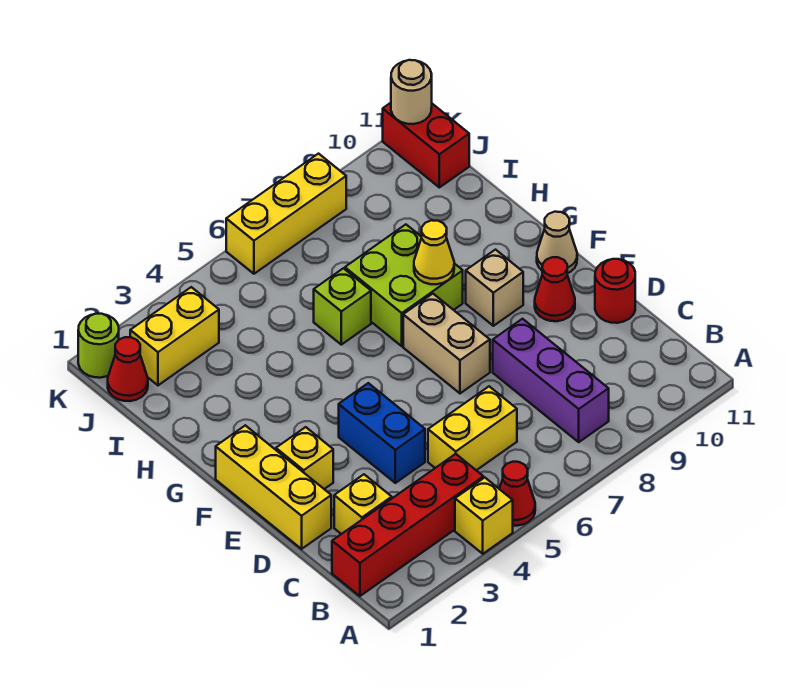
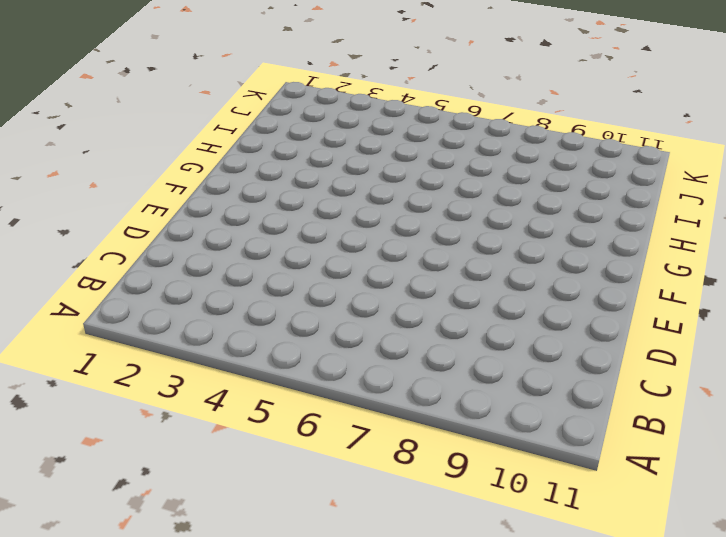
none -> yellow brick A4 level 1
none -> red cone A5 level 1
none -> red brick B1:B4 level 1

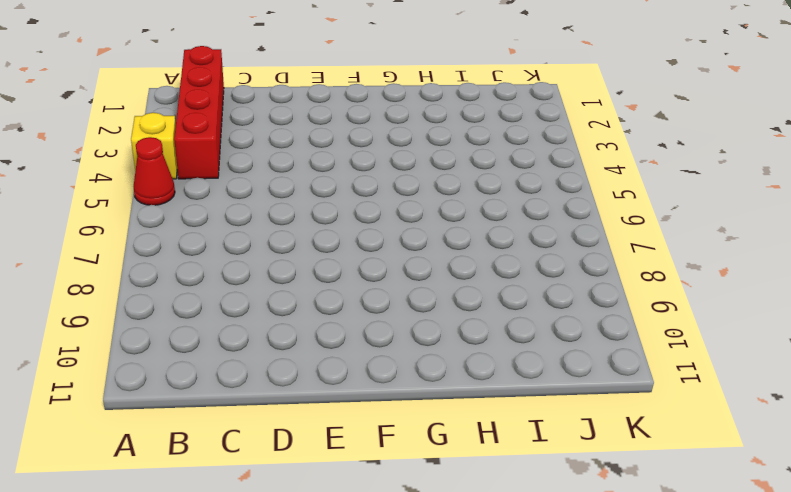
none -> purple brick B8:D8 level 1
none -> yellow brick C2 level 1
none -> yellow brick C5:C6 level 1

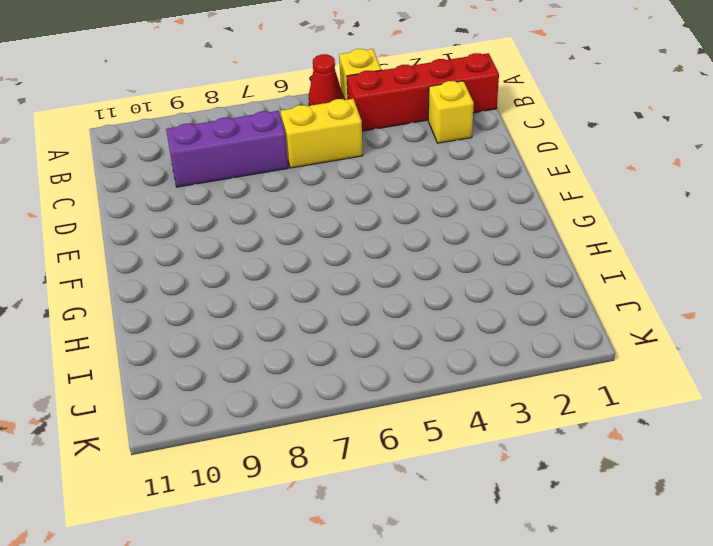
purple brick C7:C9 level 1 -> purple brick B8:D8 level 1
none -> yellow brick D1:F1 level 1
none -> blue brick D4:E4 level 1
none -> red round brick D11 level 1

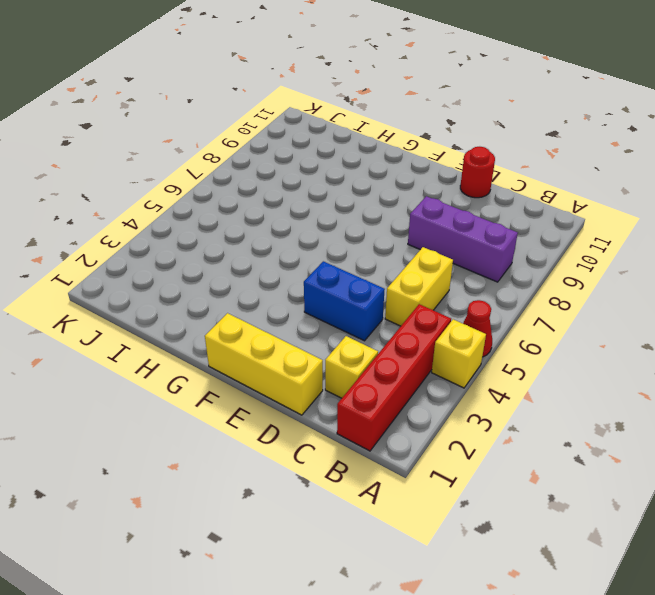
none -> yellow brick E2 level 1
none -> tan brick E7:F7 level 1
none -> red cone E10 level 1

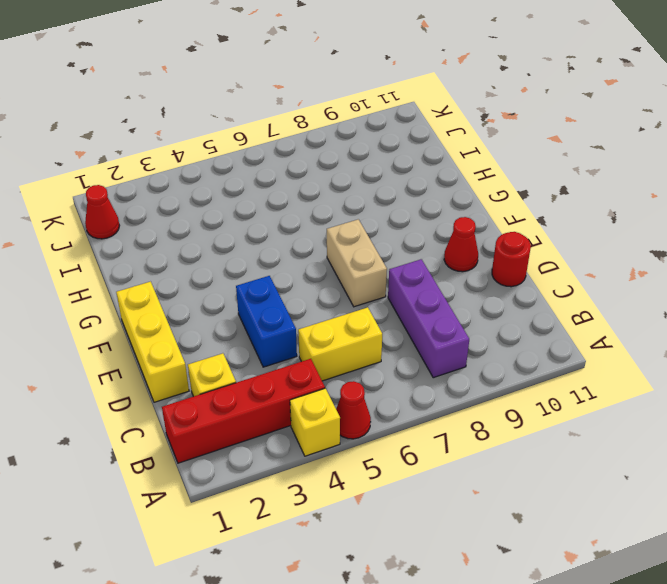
none -> yellow brick E2 level 1
none -> tan brick F9 level 1
none -> tan cone F11 level 1

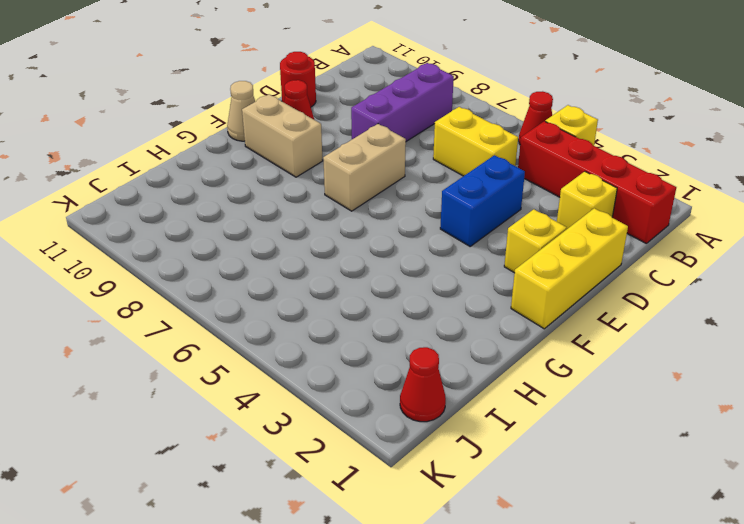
tan brick F9:F10 level 1 -> tan brick F9 level 1
none -> lime brick G7:H8 level 1
none -> lime brick H6 level 1
none -> yellow brick J2:J3 level 1

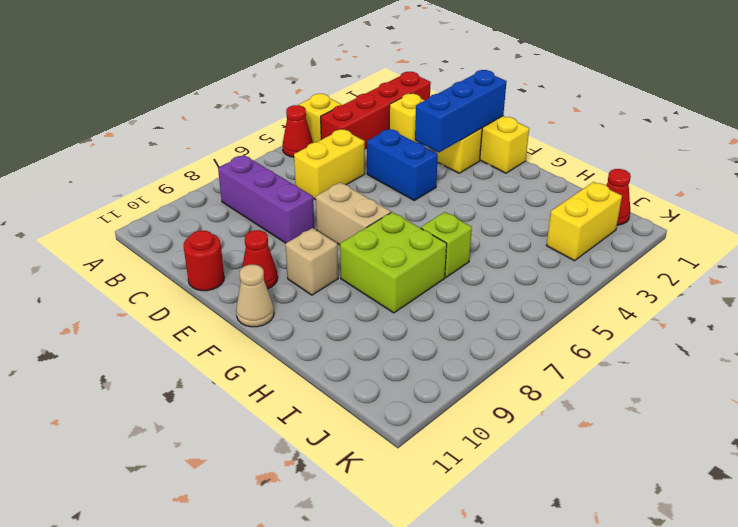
blue brick E1:E3 level 2 -> none
none -> red brick J11:K11 level 1
none -> lime round brick K1 level 1
none -> yellow brick K6:K8 level 1

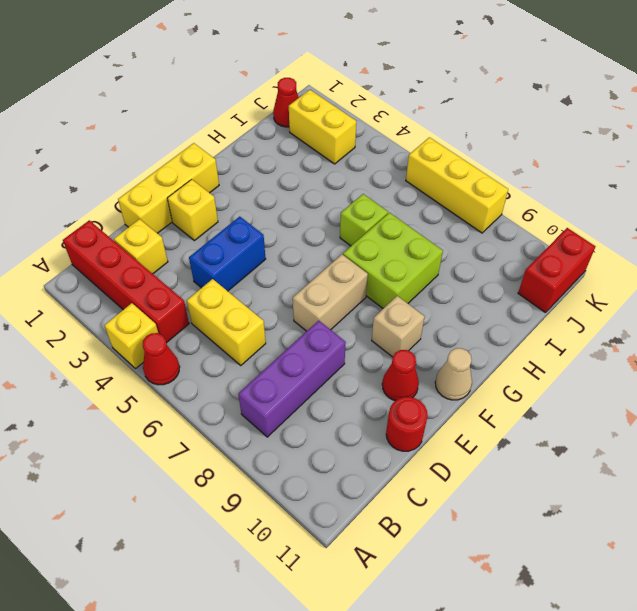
none -> lime round brick K1 level 1
none -> yellow cone G8 level 2
none -> tan round brick K11 level 2

